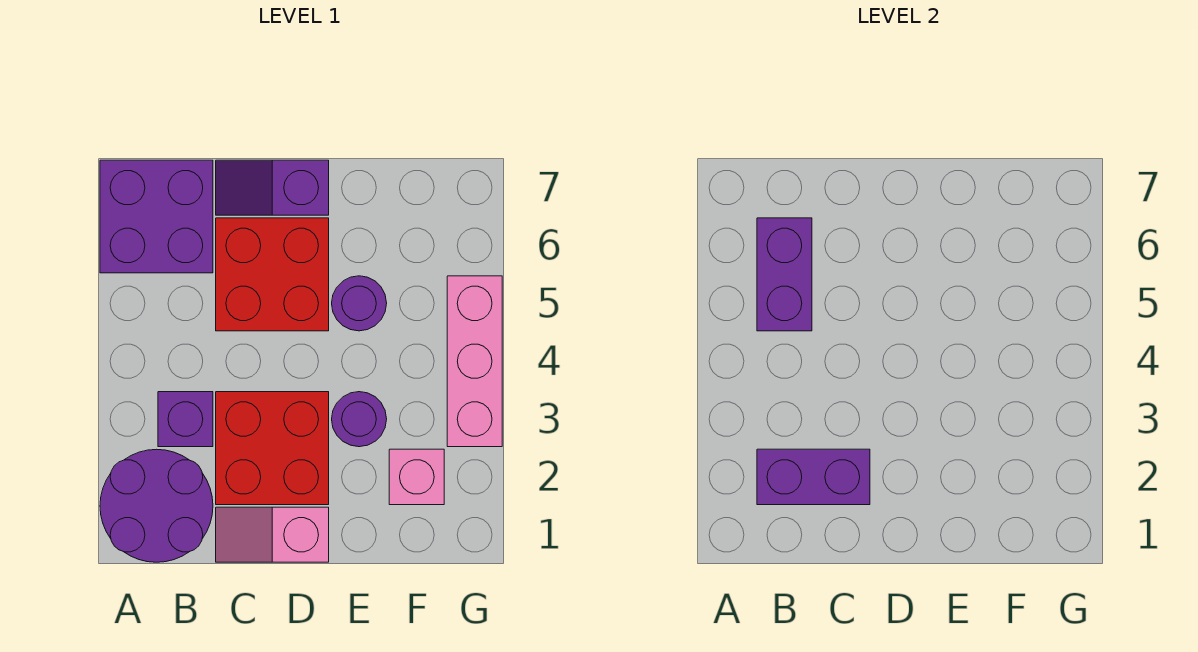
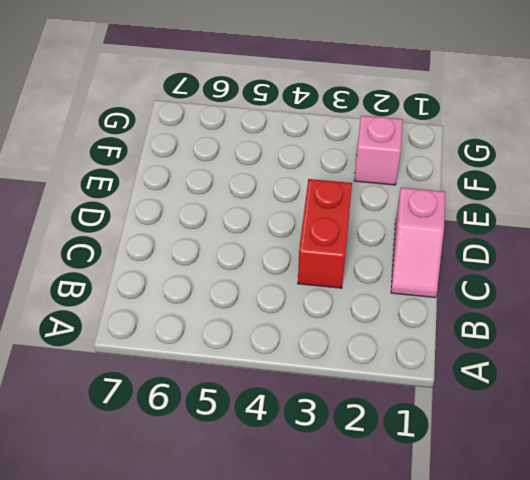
red brick C3:D3 level 1 -> red brick C2:D3 level 1
none -> purple round brick A1:B2 level 1
none -> purple brick A6:B7 level 1
none -> purple brick B3 level 1

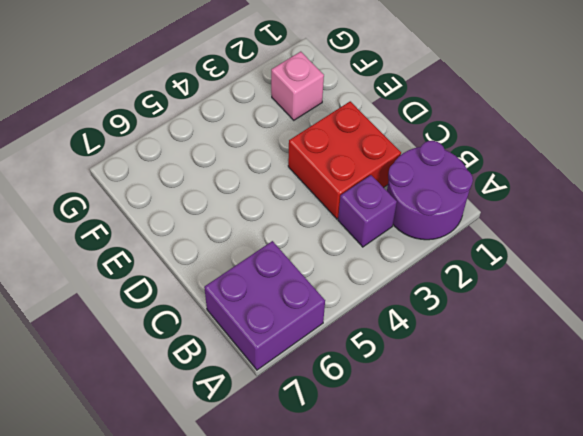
none -> pink slope C1:D1 level 1 top D
none -> red brick C5:D6 level 1
none -> purple slope C7:D7 level 1 top D

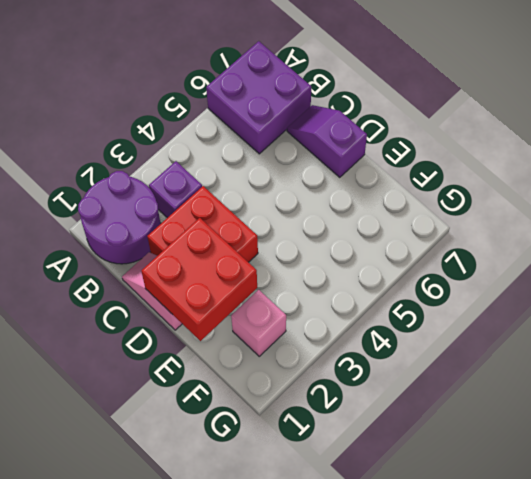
red brick D1:E2 level 2 -> red brick C5:D6 level 1
none -> purple round brick E3 level 1
none -> purple round brick E5 level 1
none -> pink brick G3:G5 level 1

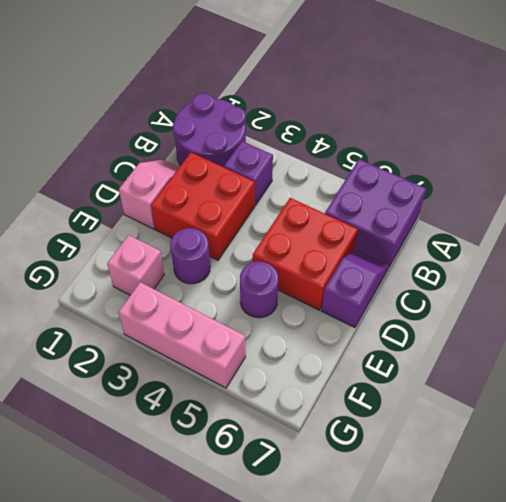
none -> purple brick B2:C2 level 2
none -> purple brick B5:B6 level 2

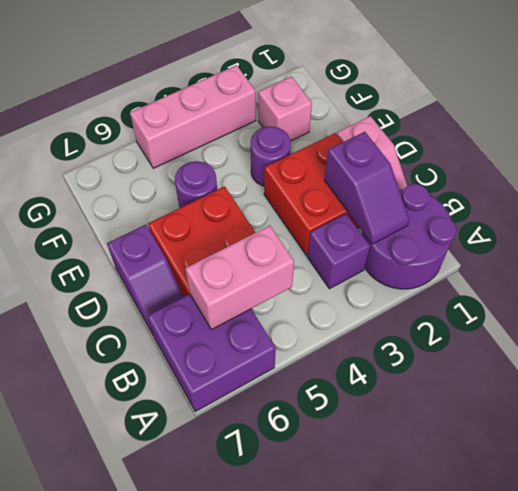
purple slope B2:C2 level 2 top C -> purple brick B2:C2 level 2
pink brick B5:B6 level 2 -> purple brick B5:B6 level 2

